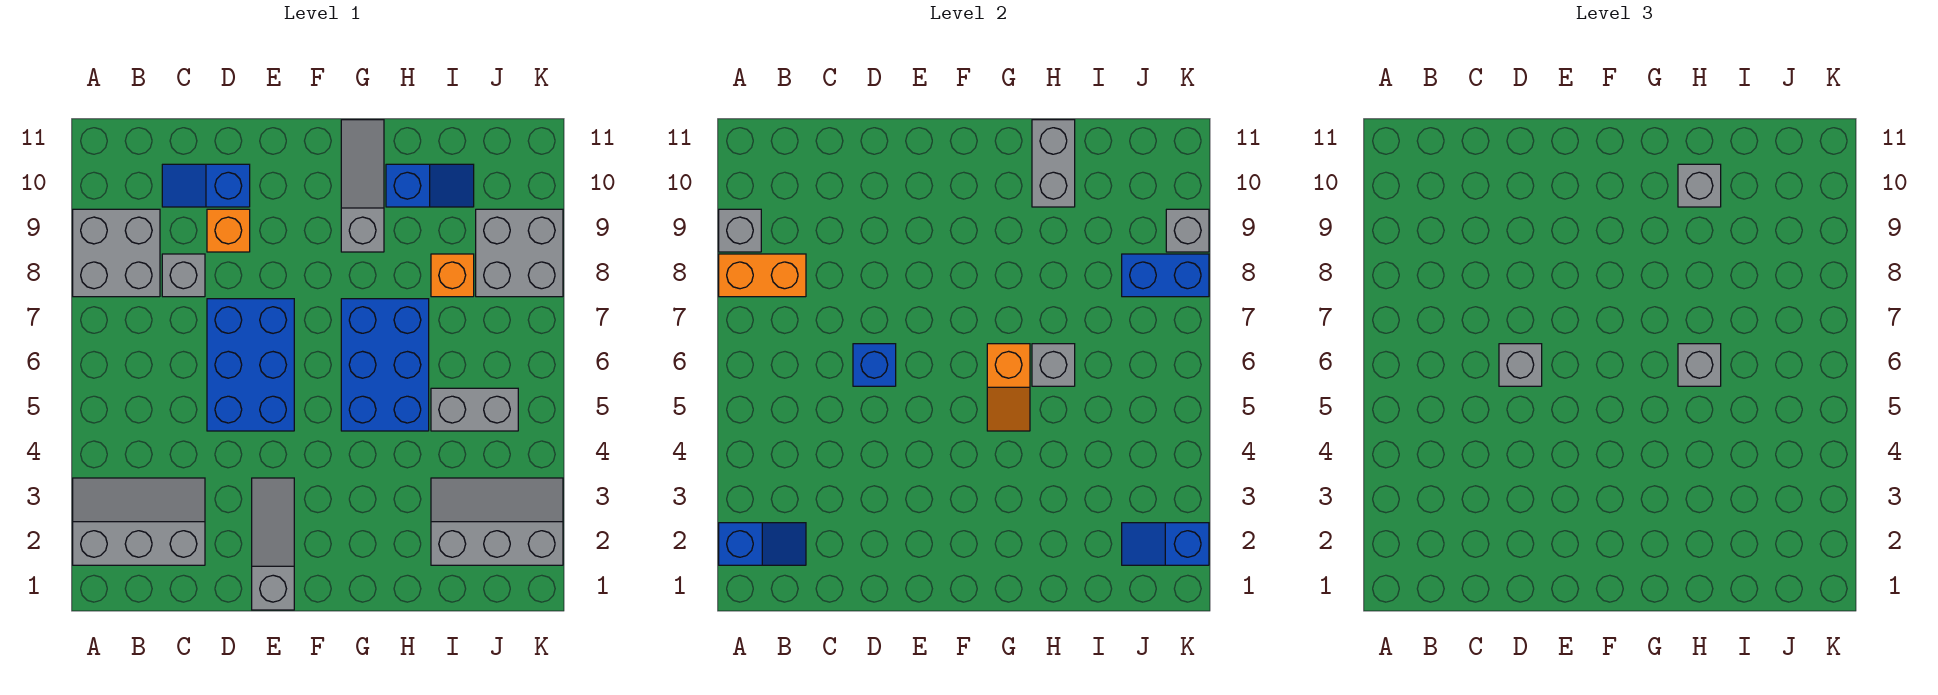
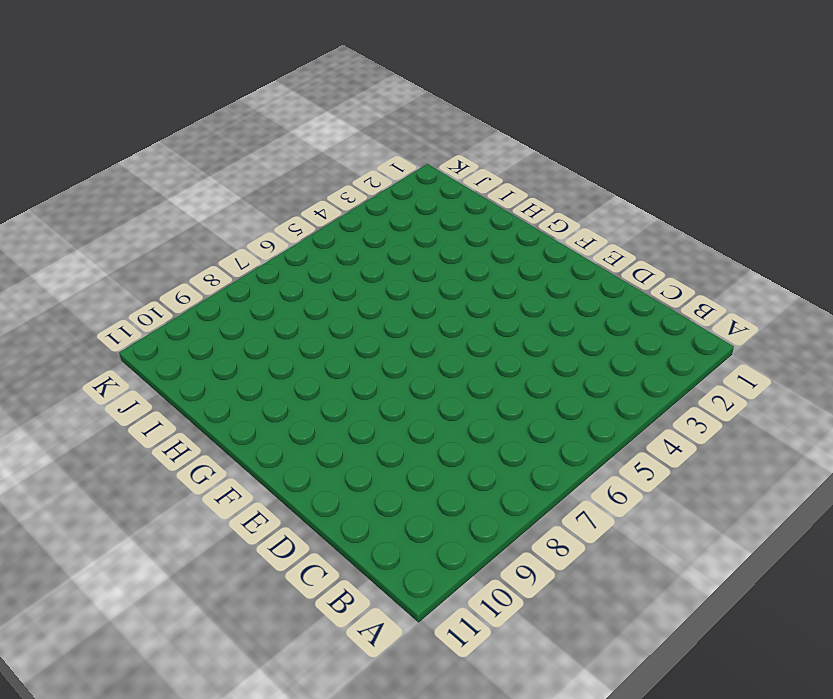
none -> grey slope A2:C3 level 1 top 2
none -> grey brick A8:B9 level 1
none -> grey brick C8 level 1

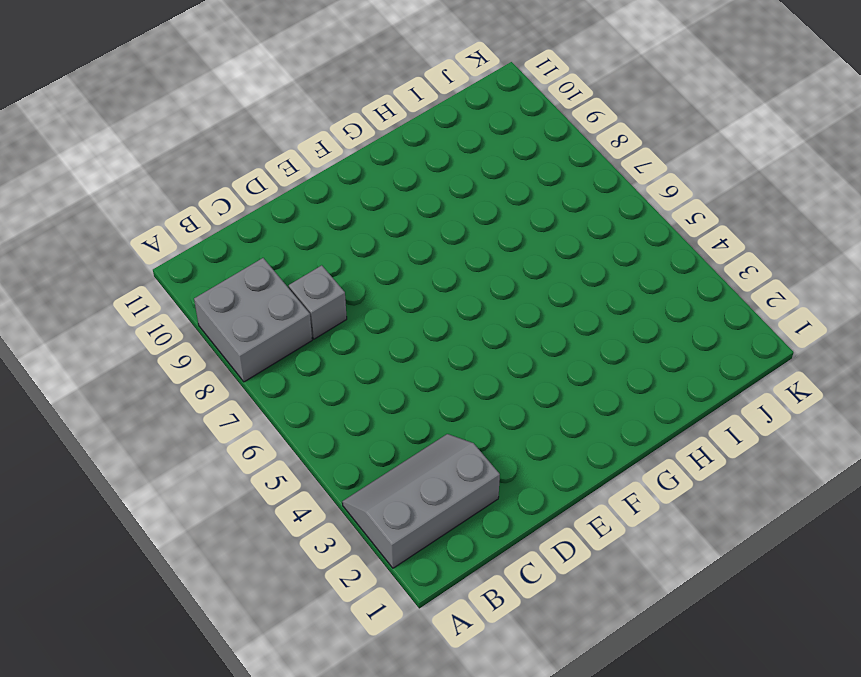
none -> blue slope C10:D10 level 1 top D
none -> blue brick D5:E7 level 1
none -> orange brick D9 level 1

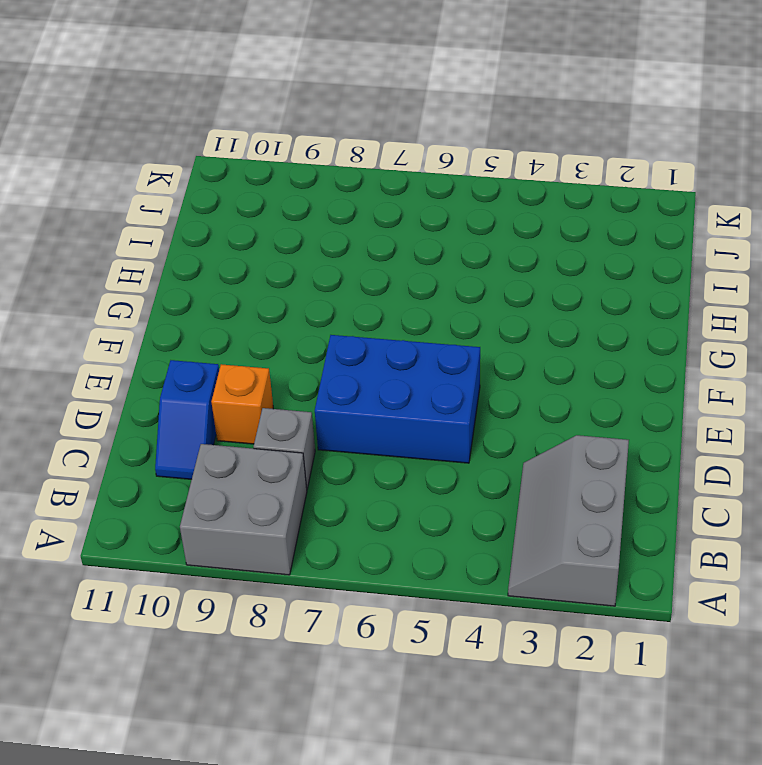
none -> grey slope E1:E3 level 1 top 1
none -> blue brick G5:H7 level 1
none -> grey slope G9:G11 level 1 top 9

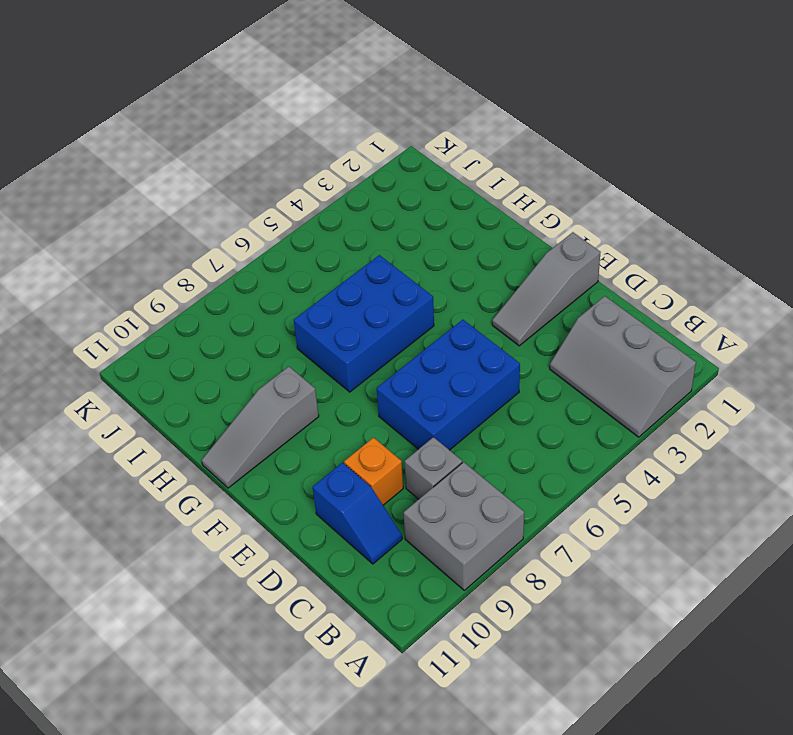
none -> blue slope H10:I10 level 1 top H
none -> grey slope I2:K3 level 1 top 2
none -> grey brick I5:J5 level 1

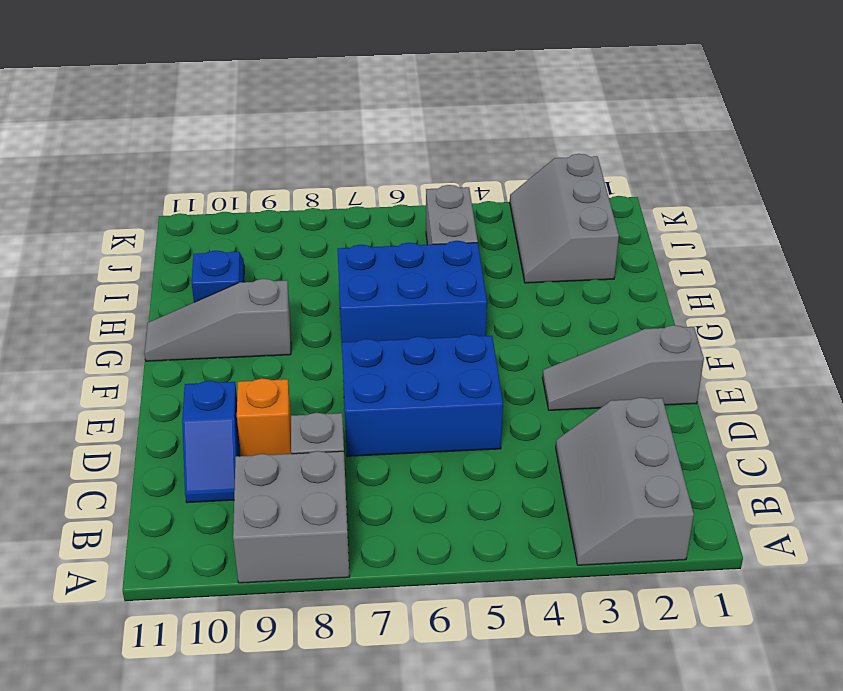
none -> orange brick I8 level 1
none -> grey brick J8:K9 level 1
none -> blue slope A2:B2 level 2 top A

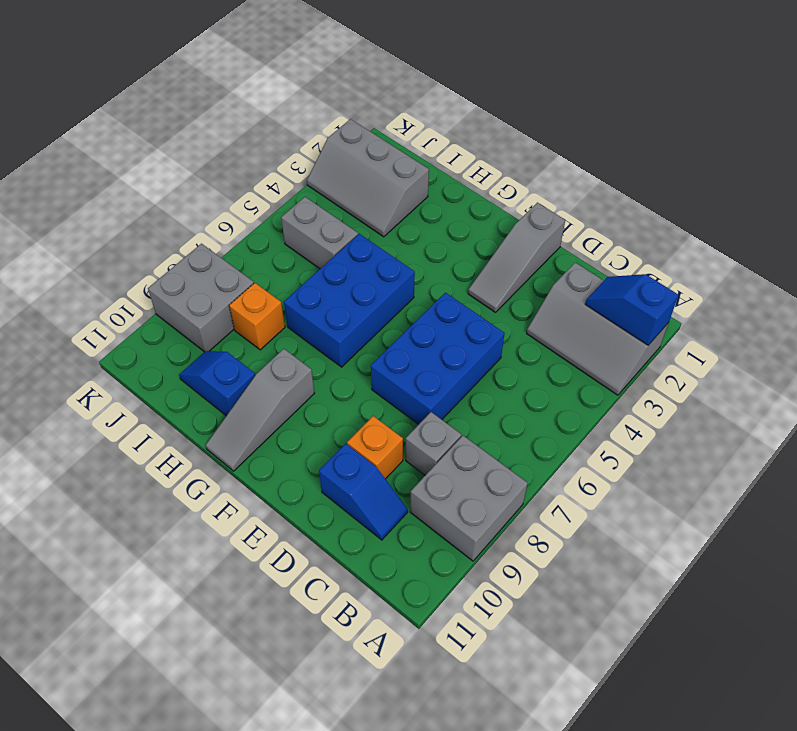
none -> orange brick A8:B8 level 2
none -> grey brick A9 level 2
none -> blue brick D6 level 2

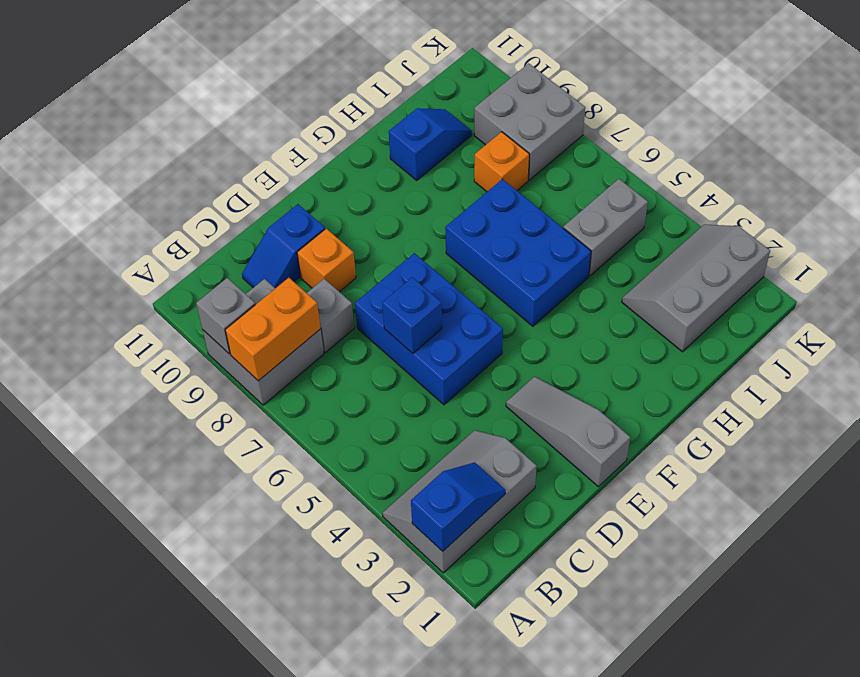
none -> grey slope G9:G11 level 1 top 9
none -> orange slope G5:G6 level 2 top 6
none -> grey brick H6 level 2

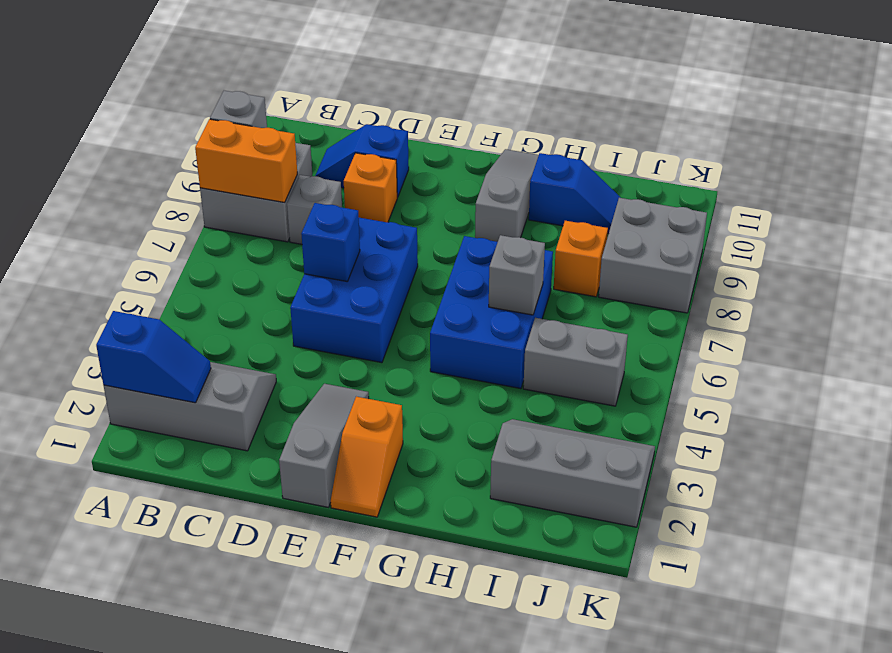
orange slope F1:F2 level 1 top 2 -> orange slope G5:G6 level 2 top 6
none -> grey brick H10:H11 level 2
none -> blue slope J2:K2 level 2 top K
none -> blue brick J8:K8 level 2

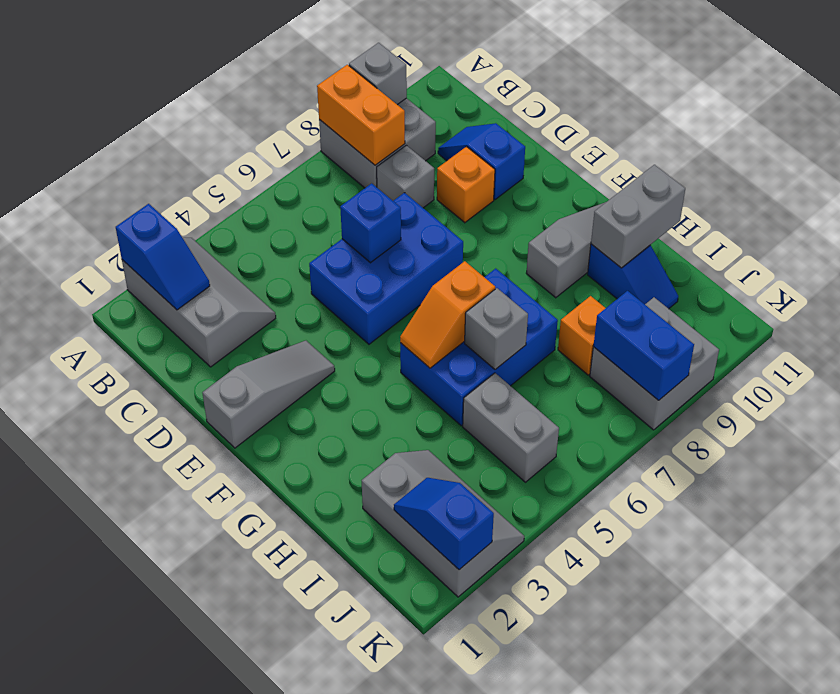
none -> grey brick K9 level 2
none -> grey brick D6 level 3
none -> grey brick H6 level 3

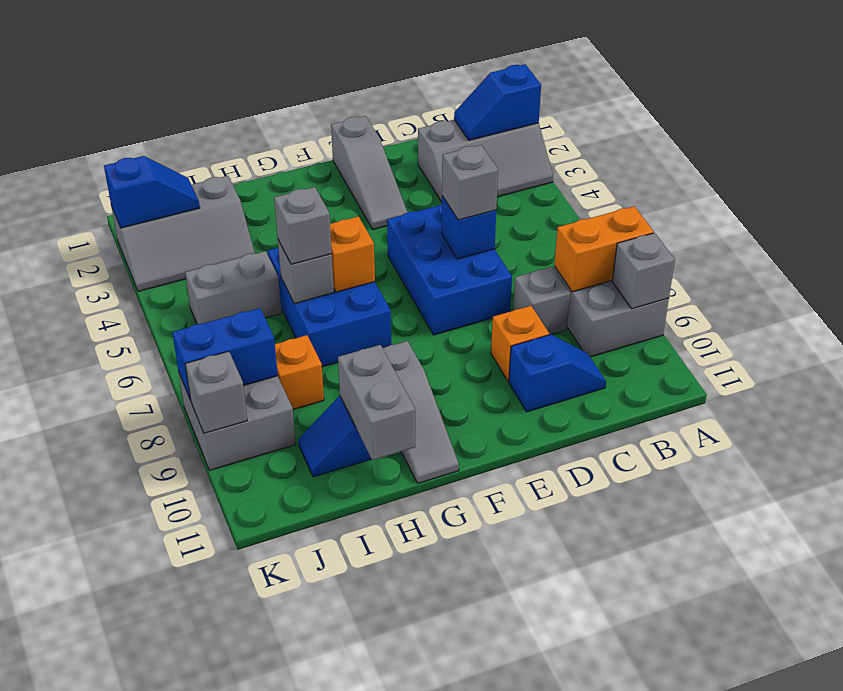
none -> grey brick H10 level 3

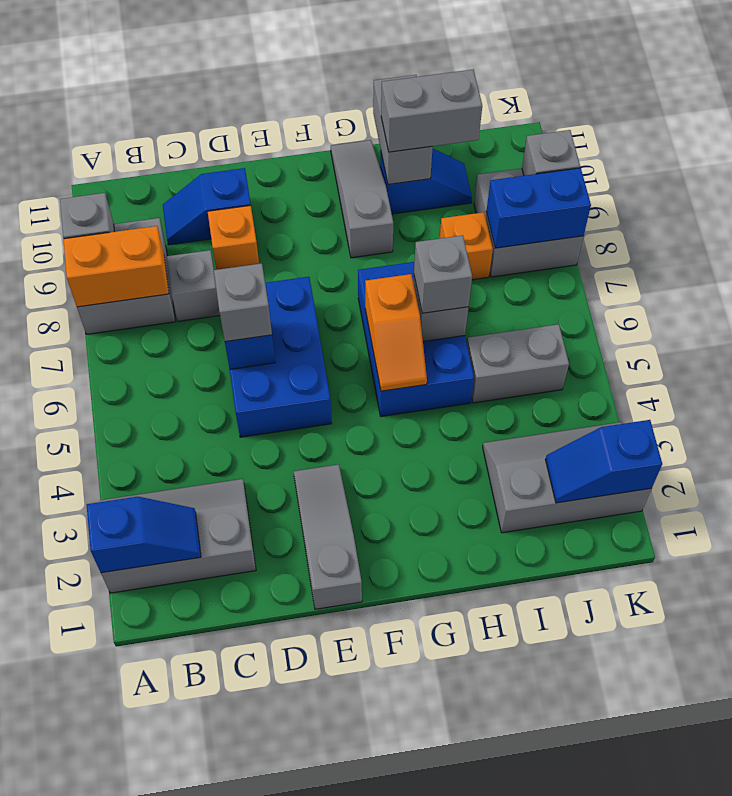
grey brick H10:I10 level 3 -> grey brick H10 level 3

